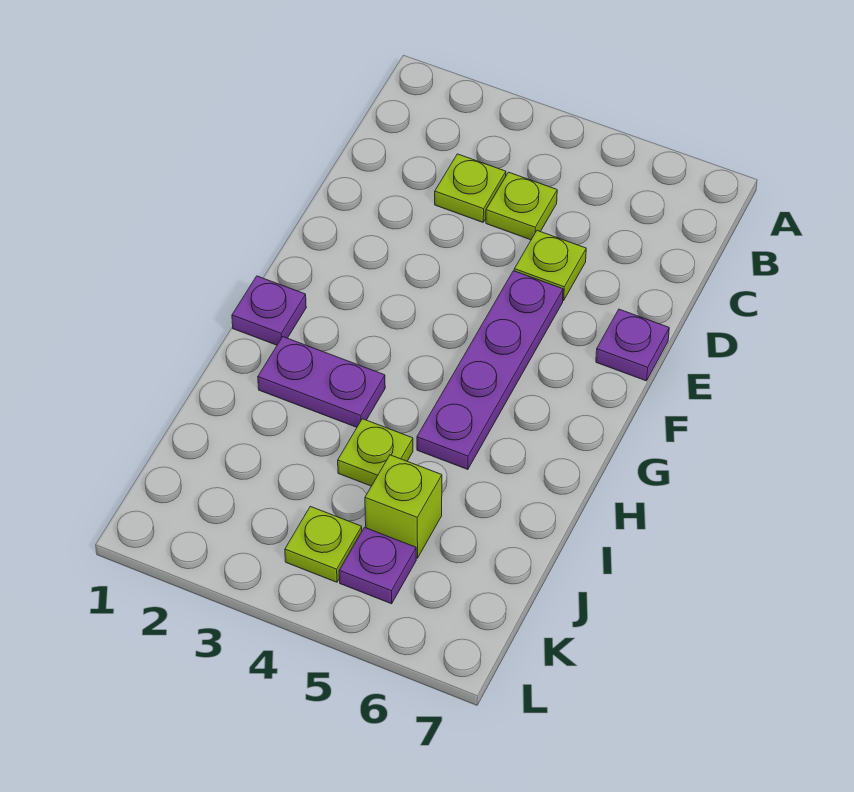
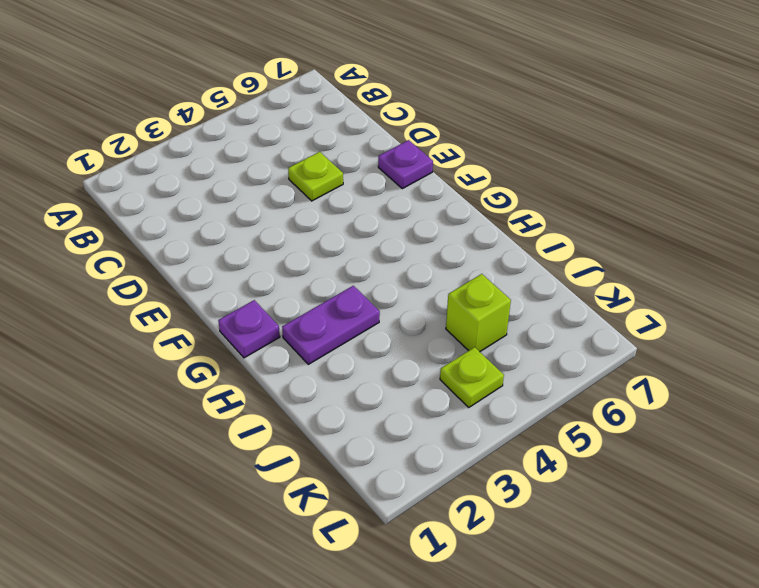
none -> lime plate C3 level 1
none -> lime plate C4 level 1

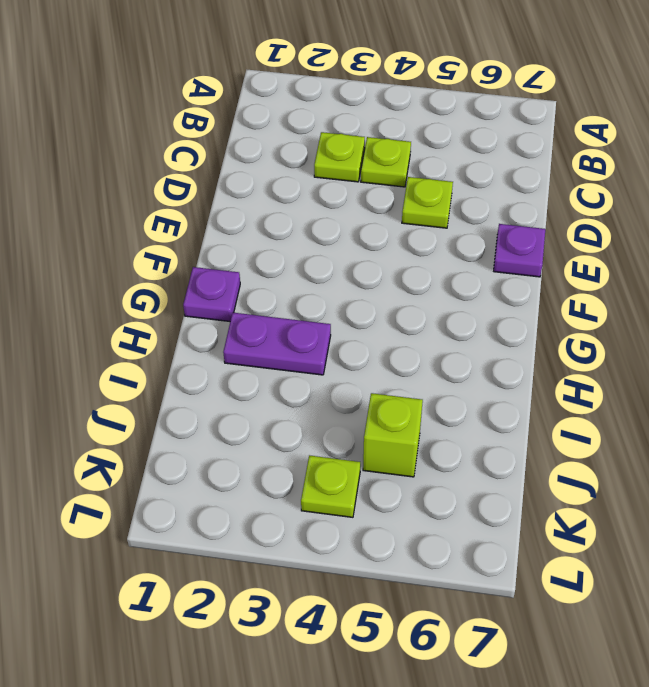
none -> purple plate E5:H5 level 1
none -> lime plate I4 level 1

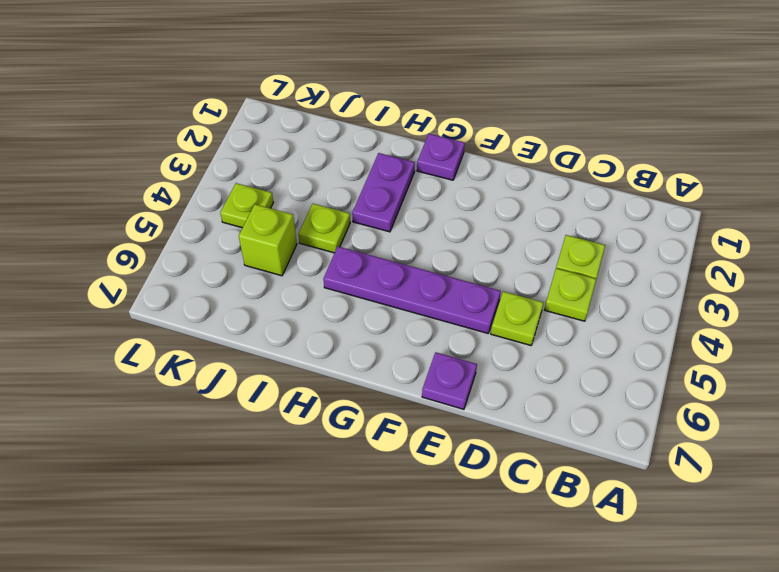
none -> purple plate K5 level 1

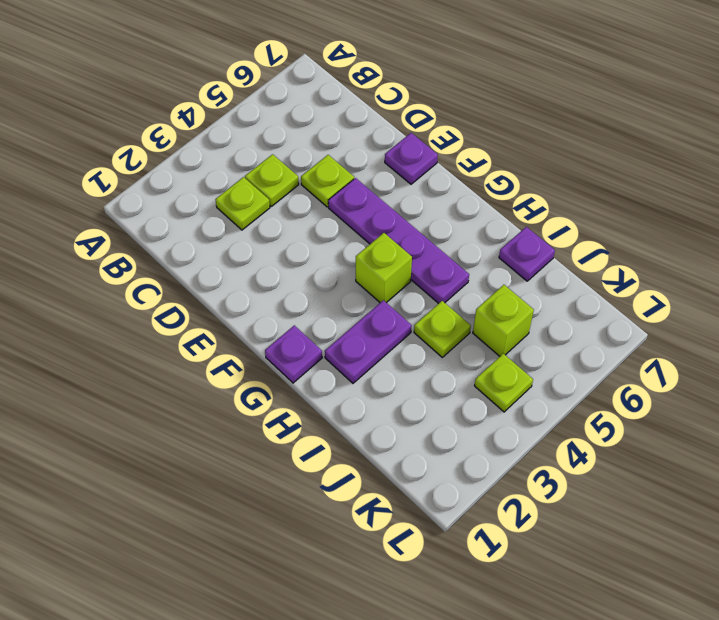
lime brick G4 level 1 -> none
purple plate I7 level 1 -> purple plate K5 level 1

